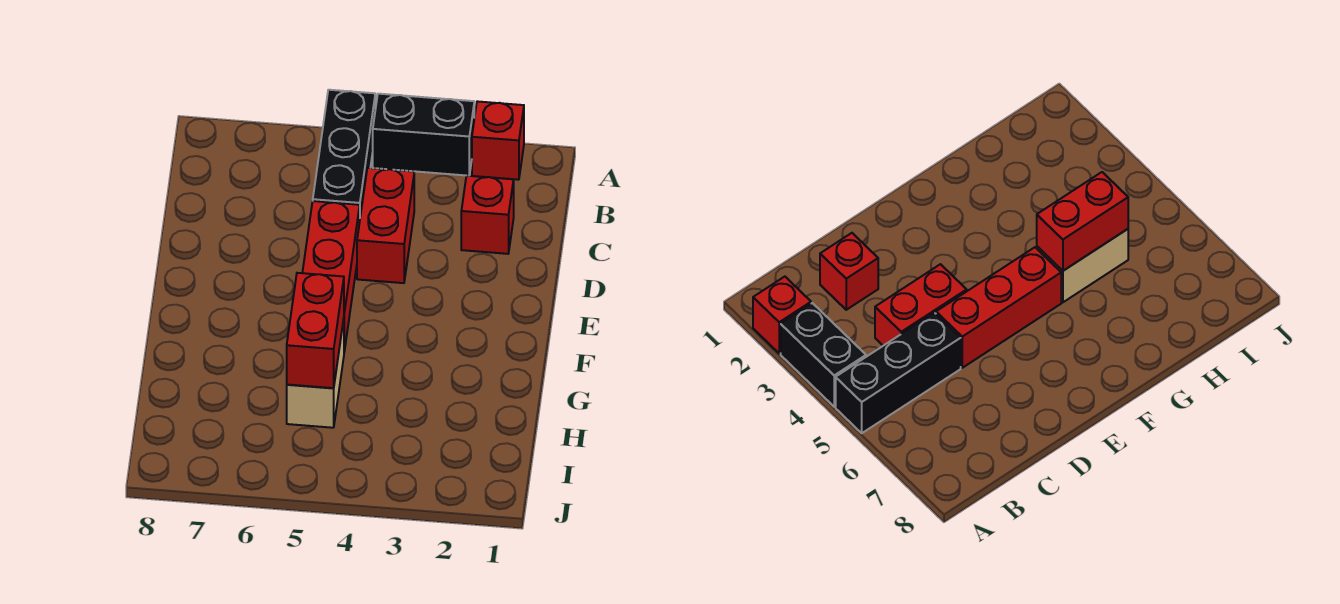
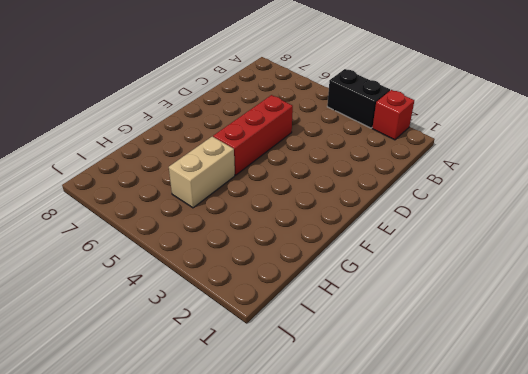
none -> black brick A5:C5 level 1
none -> red brick C2 level 1

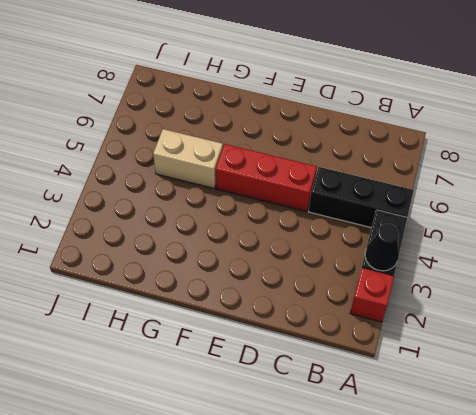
black cone A3 level 2 -> none
none -> red brick C2 level 1
none -> red brick C4:D4 level 1

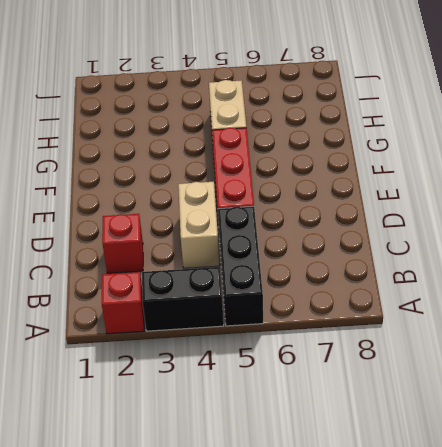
tan brick C4:D4 level 1 -> red brick C4:D4 level 1
none -> red brick G5:H5 level 2

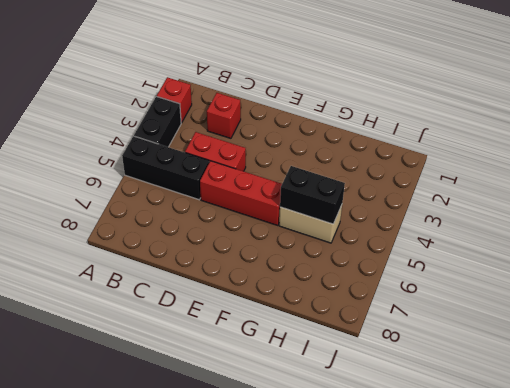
black brick G5:H5 level 2 -> red brick G5:H5 level 2

